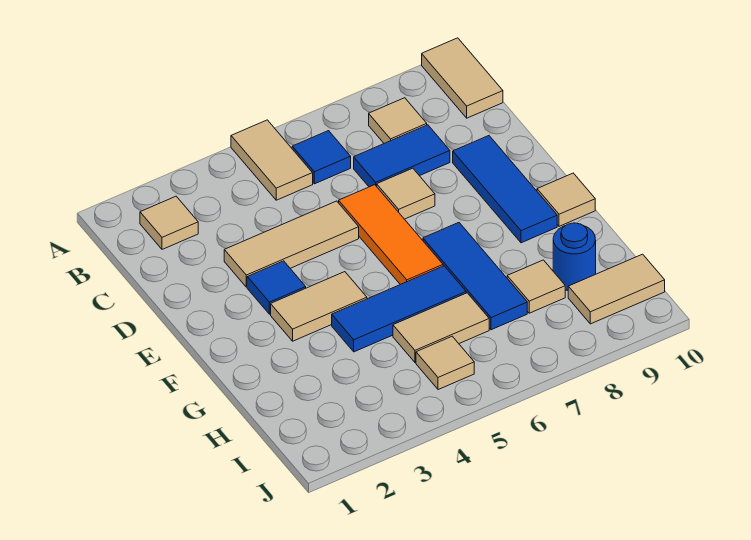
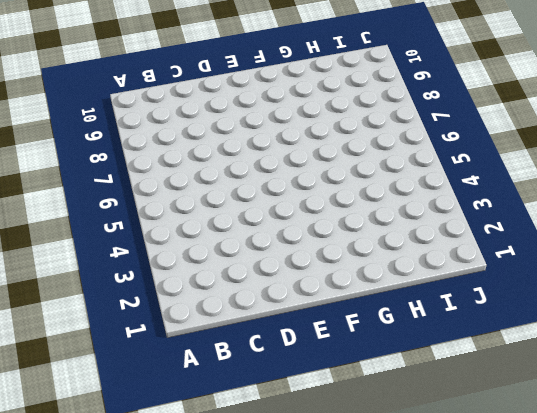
none -> tan tile A5:B5 level 1
none -> tan tile A10:B10 level 1
none -> tan tile B2 level 1

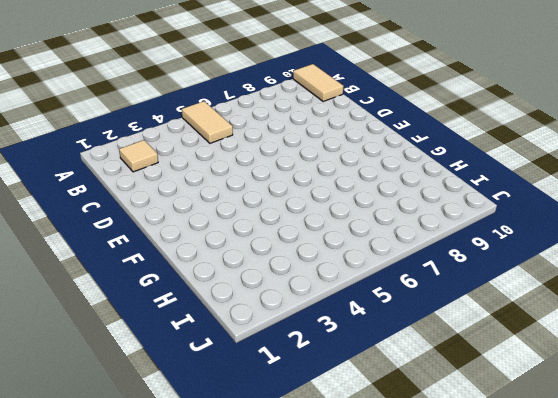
none -> blue tile B6 level 1
none -> tan tile B8 level 1
none -> blue tile C7:C8 level 1

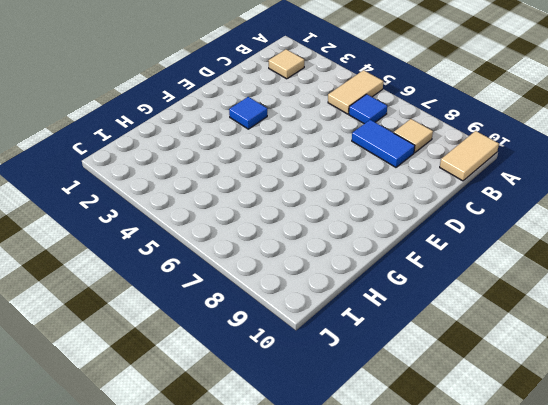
none -> tan tile D3:D5 level 1
none -> orange tile D6:F6 level 1
none -> tan tile D7 level 1

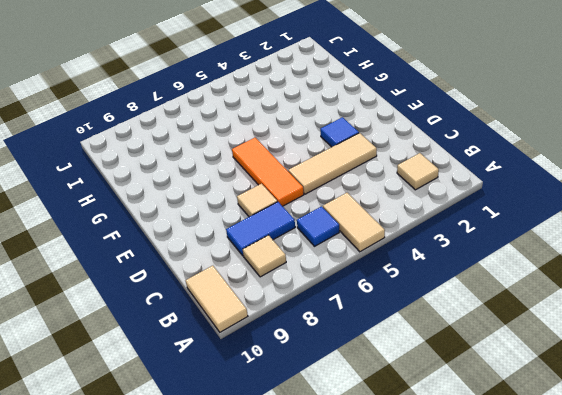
none -> blue tile D9:F9 level 1
none -> tan tile F3:F4 level 1
none -> blue tile F7:H7 level 1

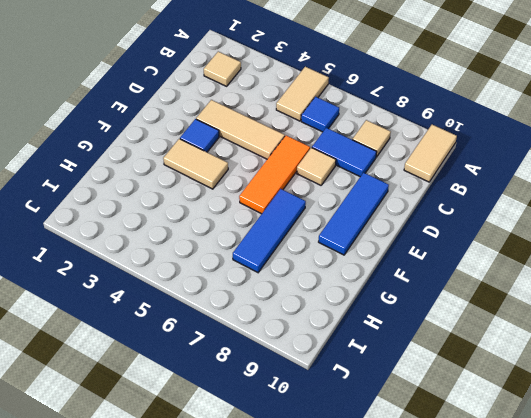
none -> tan tile F10 level 1
none -> blue tile G4:G6 level 1
none -> tan tile H5:H6 level 1

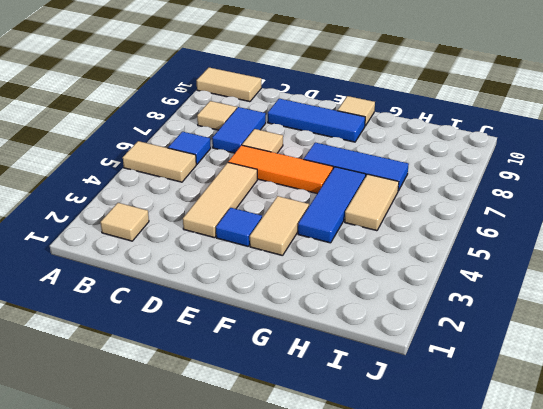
none -> tan tile H8 level 1
none -> blue round brick H9 level 1
none -> tan tile I5 level 1

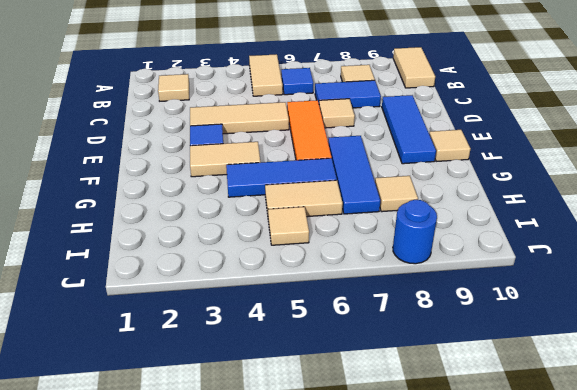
blue round brick J8 level 1 -> blue round brick H9 level 1
none -> tan tile I9:I10 level 1

